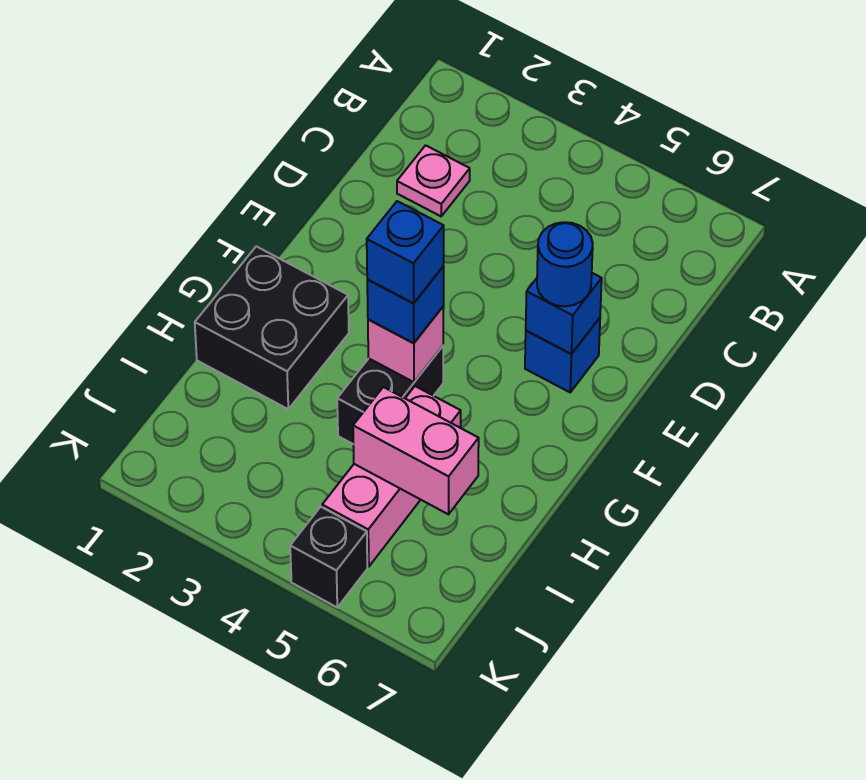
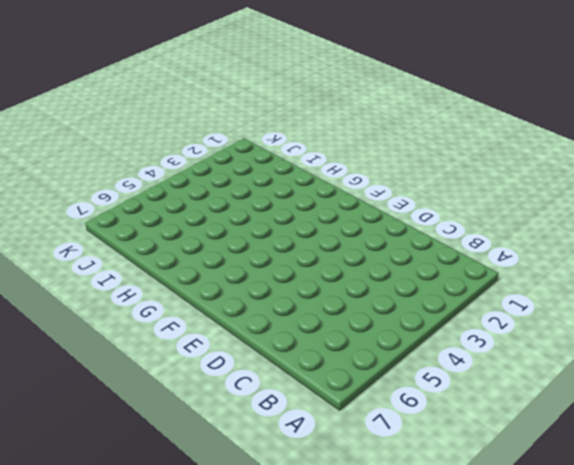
none -> pink plate C2 level 1
none -> blue brick E6 level 1
none -> black brick G1:H2 level 1

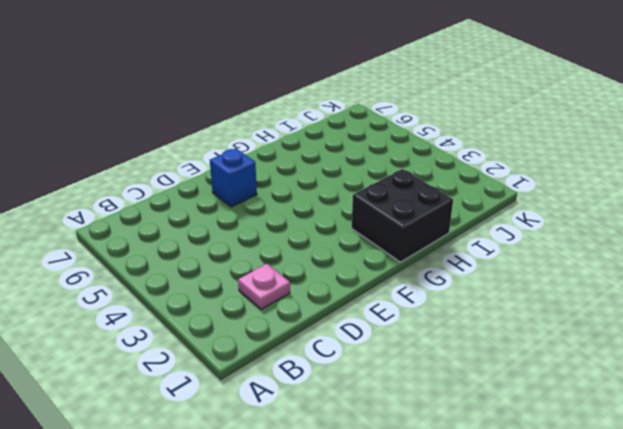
none -> black brick G4:H4 level 1
none -> pink brick H5:J5 level 1
none -> black brick K5 level 1

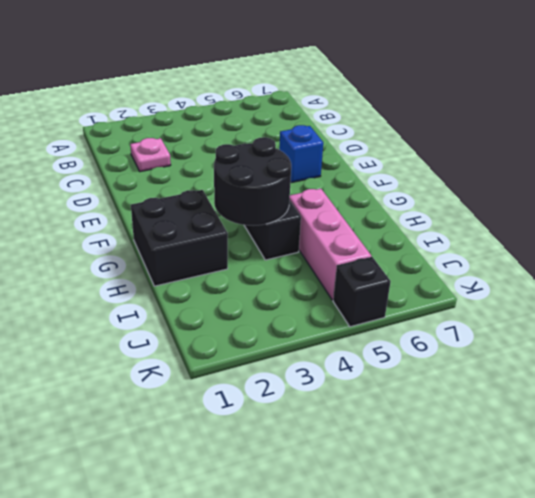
black round brick G3:H4 level 2 -> pink brick G4 level 2
none -> blue brick E6 level 2
none -> pink brick I5:I6 level 2
none -> blue round brick E6 level 3

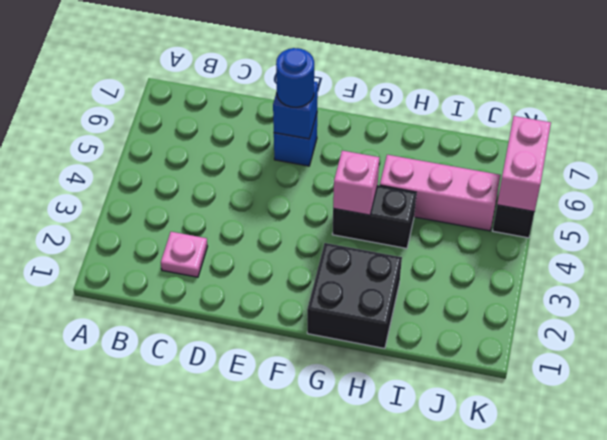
pink brick K5:K6 level 2 -> pink brick I5:I6 level 2
none -> blue brick G4 level 3
none -> blue brick G4 level 4

